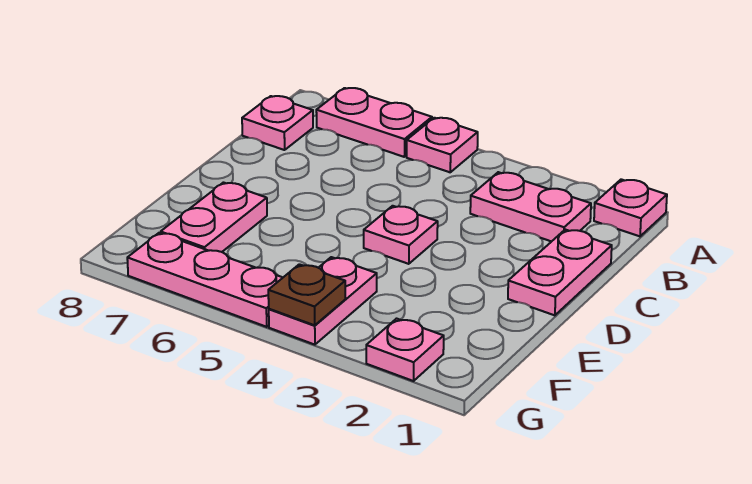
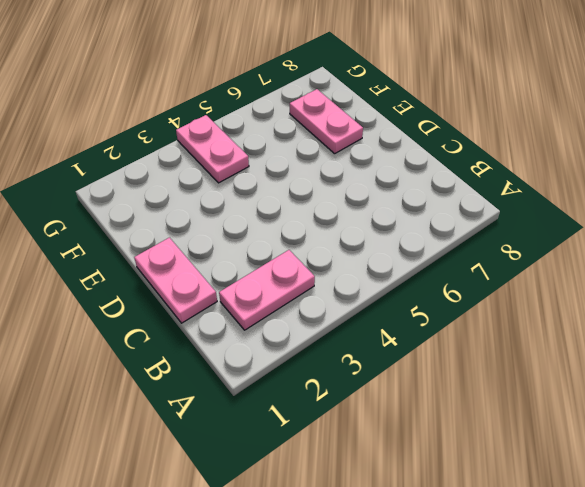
none -> pink plate A1 level 1
none -> pink plate A5 level 1
none -> pink plate A6:A7 level 1

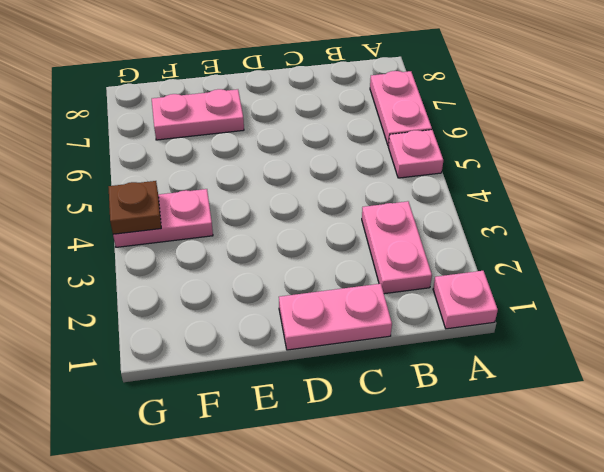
none -> pink plate B8 level 1
none -> pink plate D4 level 1
none -> pink plate G2 level 1

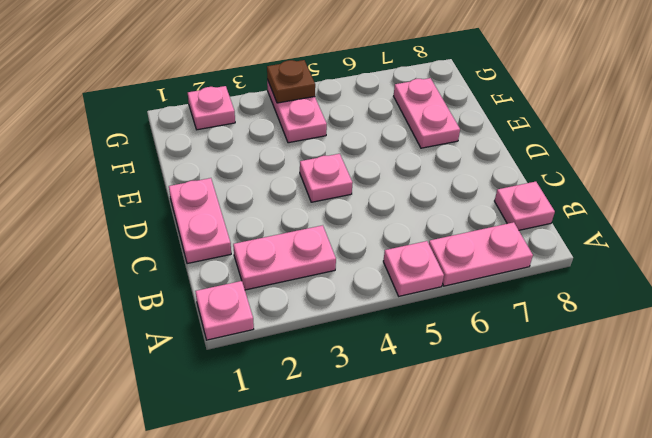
none -> pink plate G5:G7 level 1

